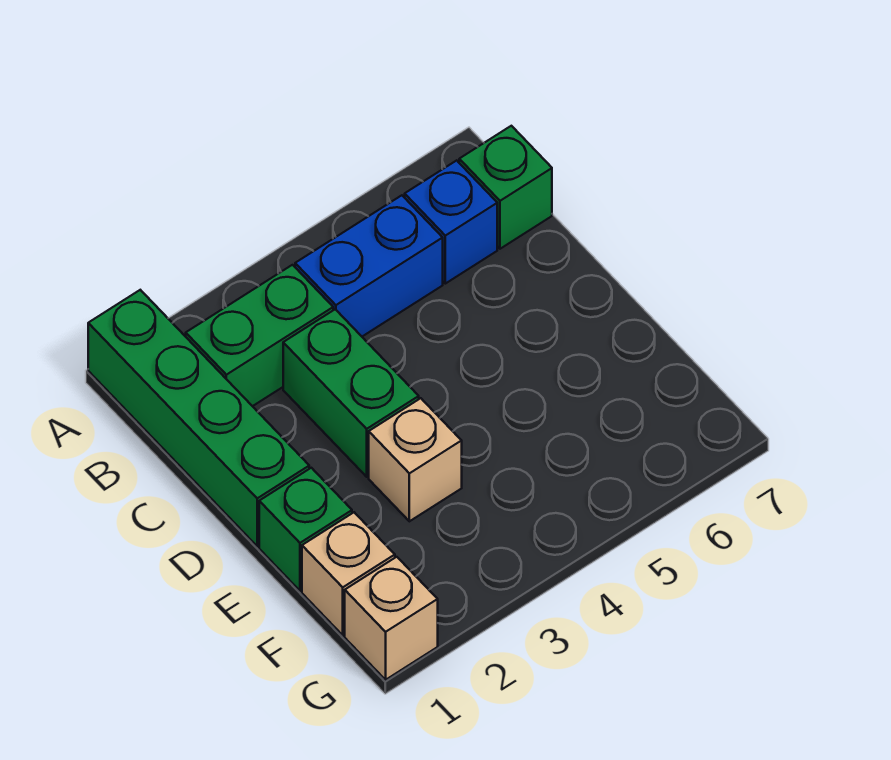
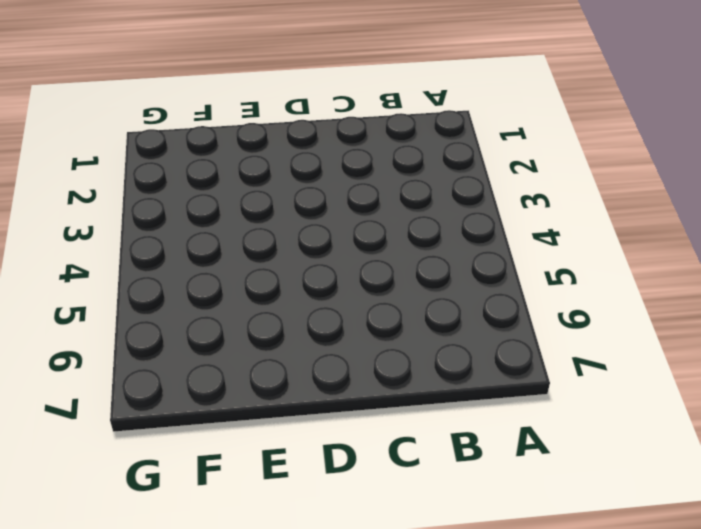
none -> green brick A1:D1 level 1
none -> green brick B2:B3 level 1

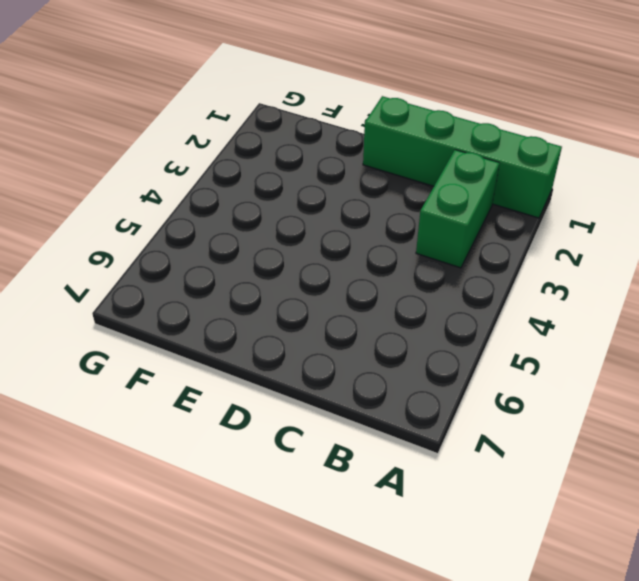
none -> blue brick B4:B5 level 1
none -> blue brick B6 level 1

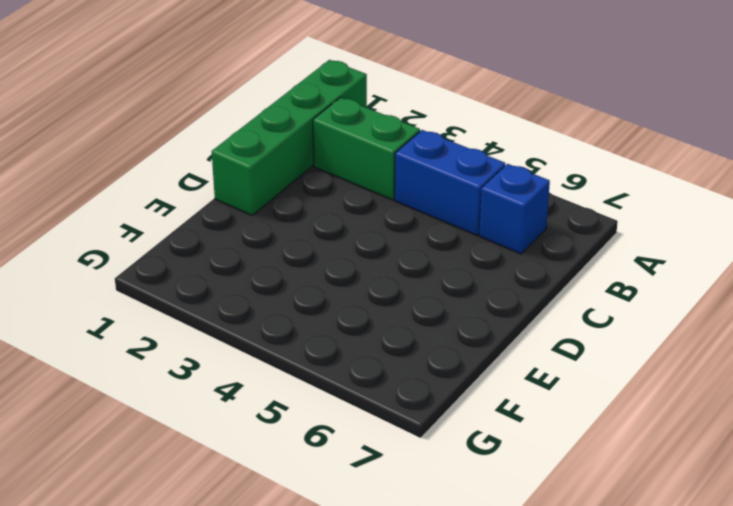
none -> green brick B7 level 1
none -> green brick C3:D3 level 1

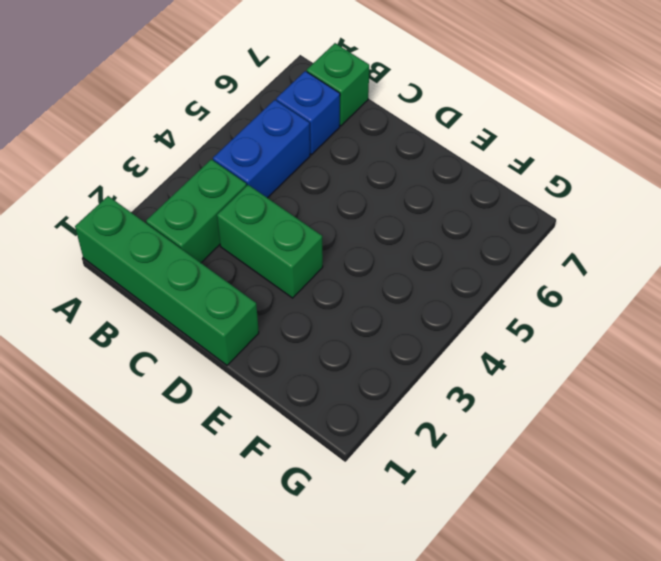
none -> green brick E1 level 1
none -> tan brick E3 level 1

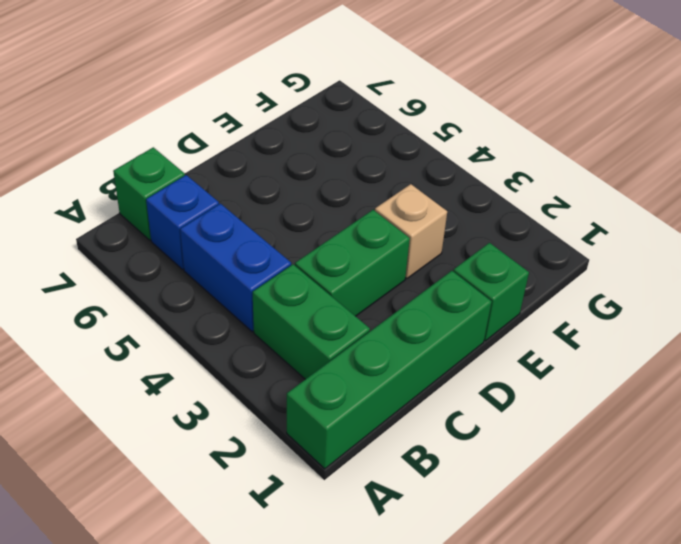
none -> tan brick F1 level 1
none -> tan brick G1 level 1

